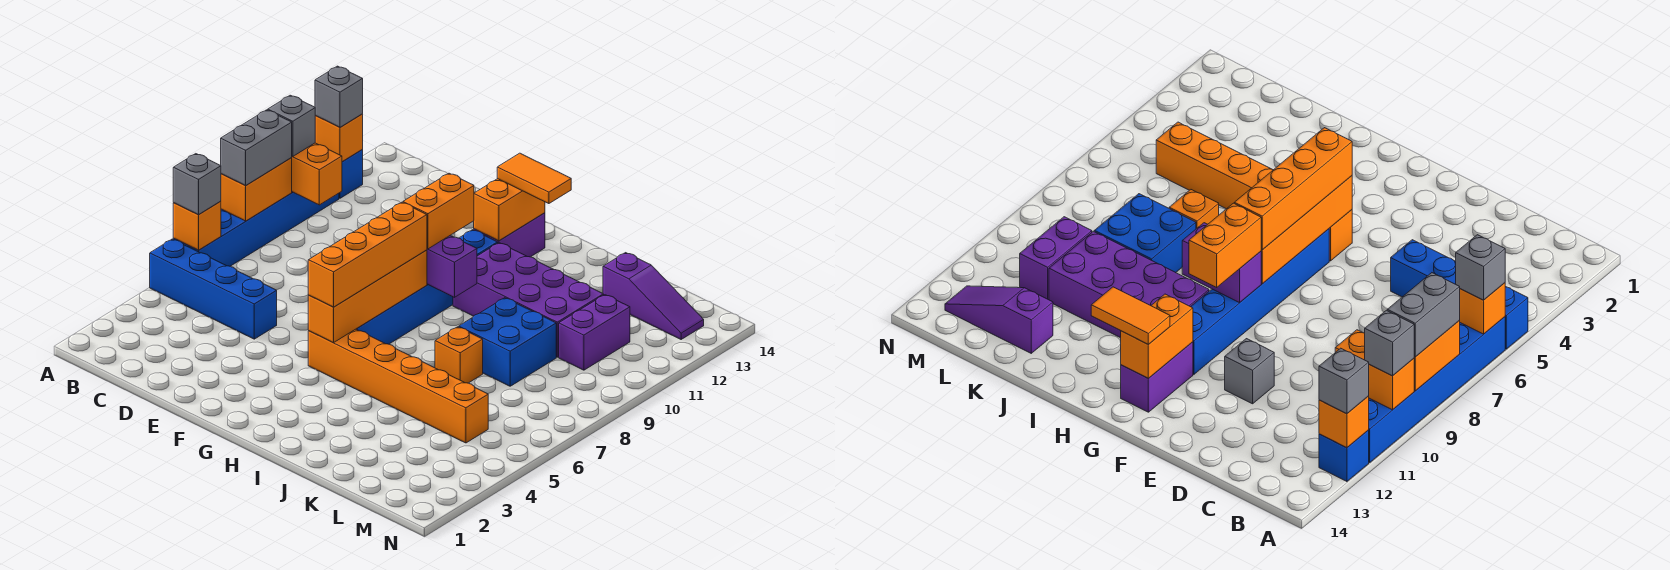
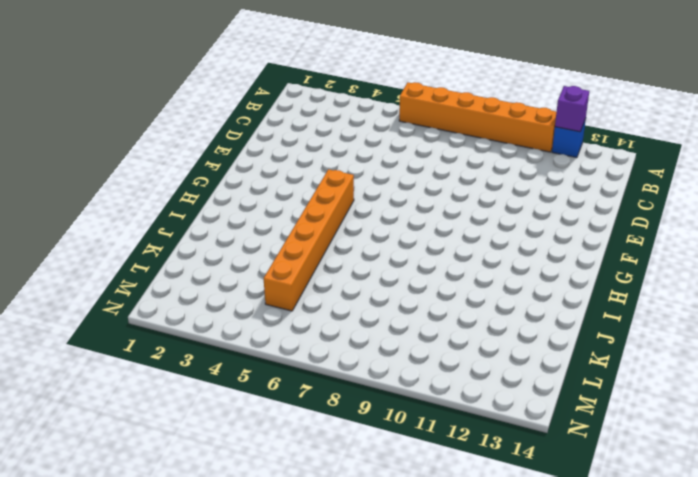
orange brick A6:A11 level 1 -> blue brick A6:A11 level 1
purple brick A12 level 2 -> orange brick A12 level 2
none -> blue brick A5:D5 level 1
none -> grey brick E11 level 1
none -> blue brick G6:G11 level 1

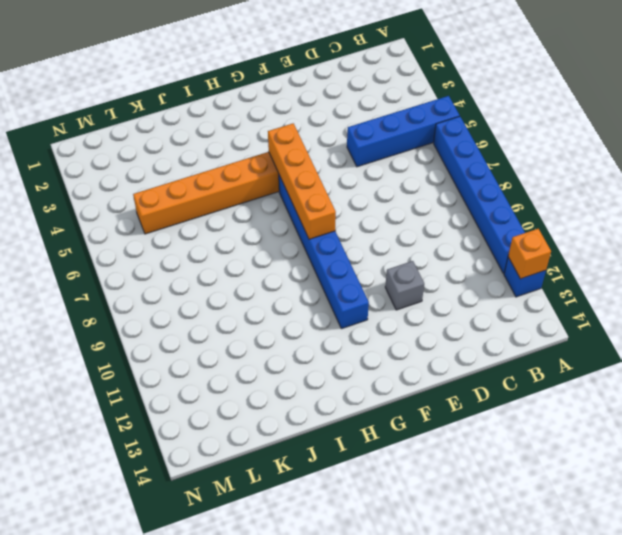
none -> purple brick G12:G13 level 1
none -> purple brick H10:K11 level 1
none -> orange brick J7 level 1

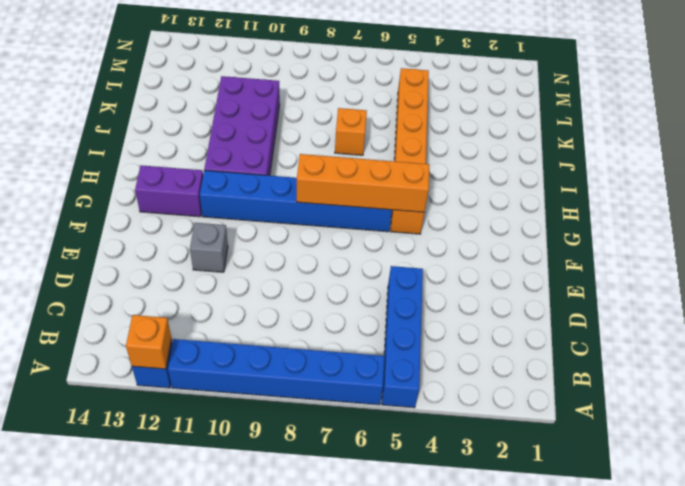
none -> blue brick J8:K9 level 1
none -> purple slope K13:M13 level 1 top K
none -> purple brick L10:L11 level 1

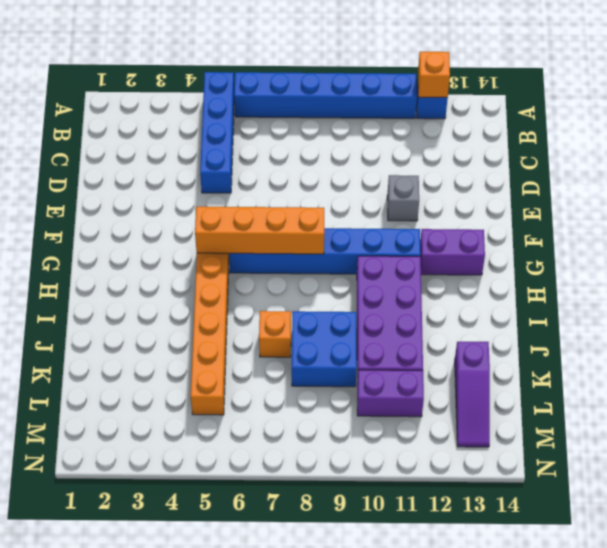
none -> orange brick A6 level 2
none -> orange brick A8:A9 level 2
none -> orange brick A10:B10 level 2

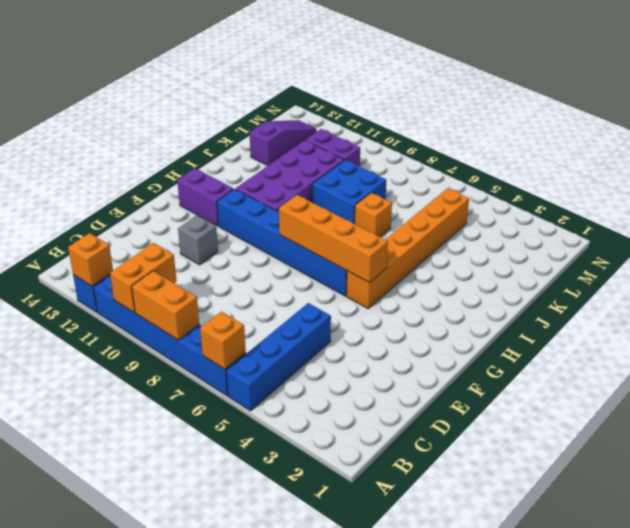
none -> purple brick G9:H9 level 2
none -> orange brick G12:G13 level 2
none -> grey brick A6 level 3

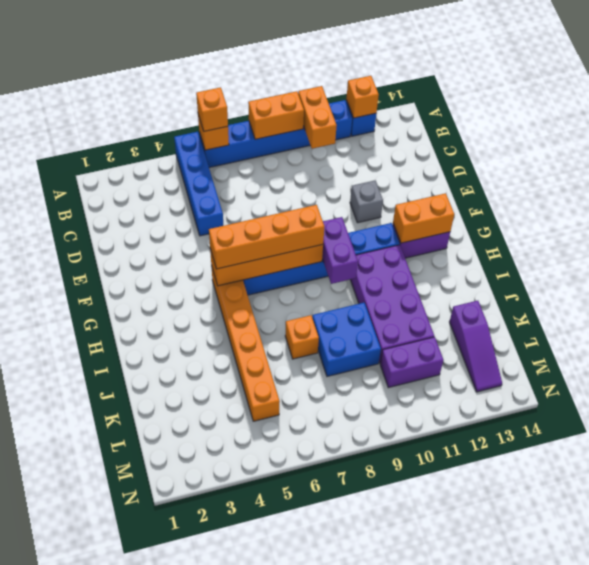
orange brick A6 level 3 -> grey brick A6 level 3
none -> grey brick A8:A9 level 3
none -> grey brick A10 level 3
none -> grey brick A12 level 3

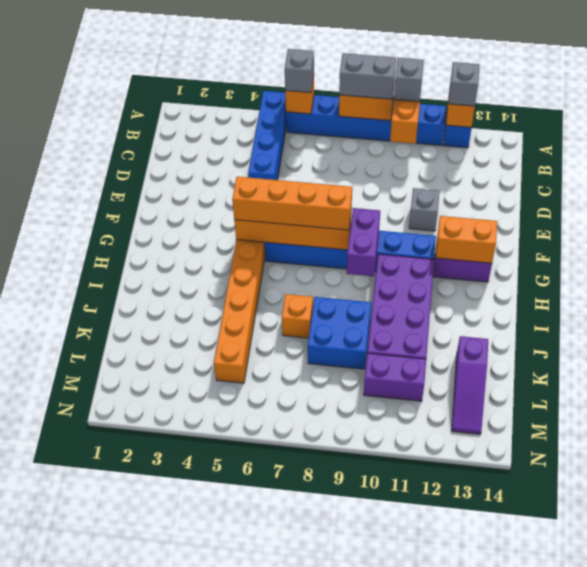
none -> orange brick G9:G10 level 3
none -> orange tile G13:H13 level 3

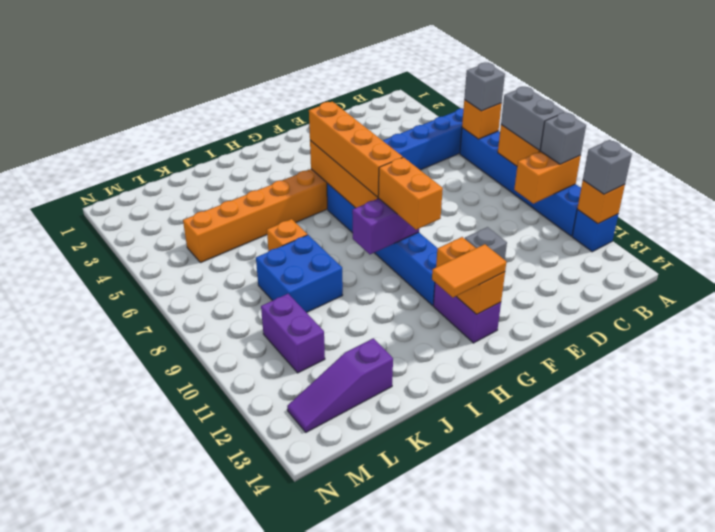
none -> purple brick H10:K11 level 1

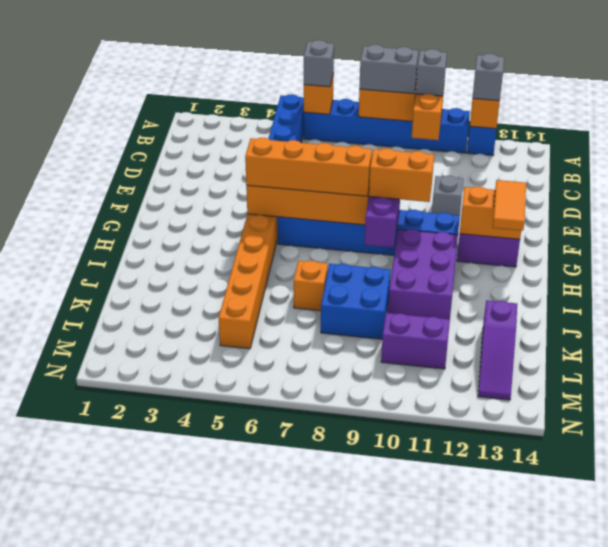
purple brick H10:J11 level 1 -> purple brick H10:K11 level 1

